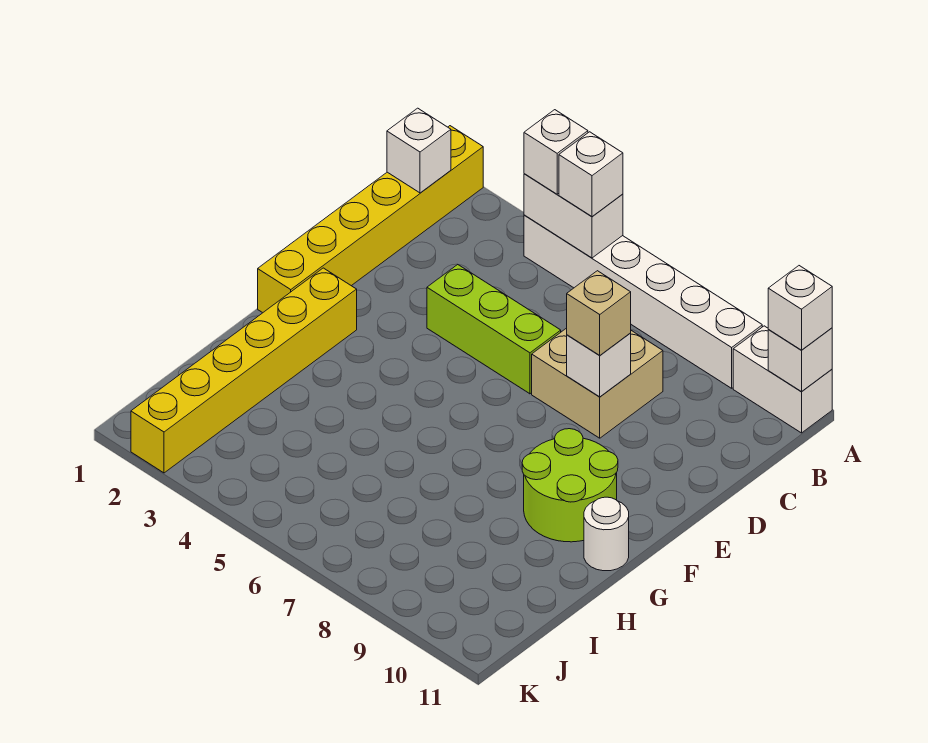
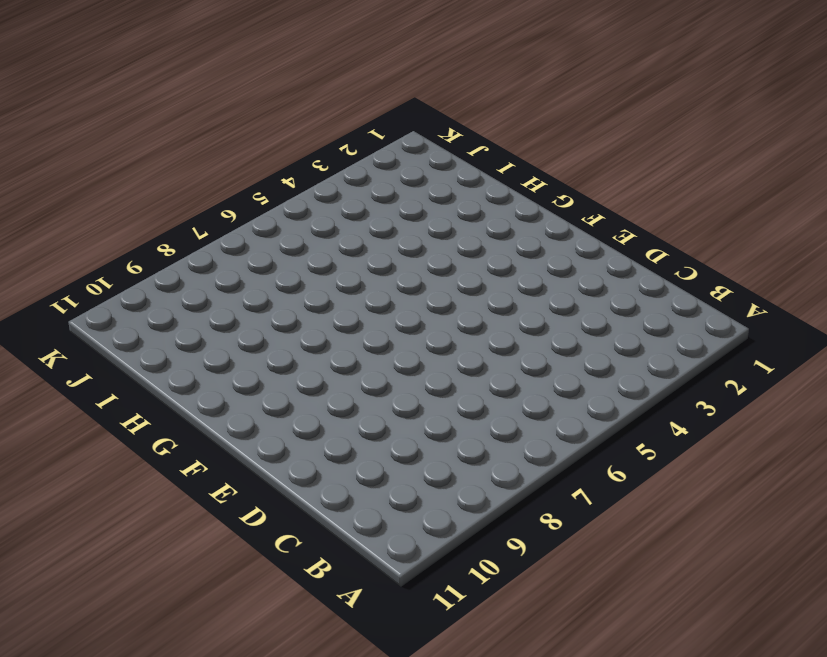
none -> yellow brick A1:F1 level 1
none -> white brick A4:A9 level 1
none -> white brick A10:A11 level 1

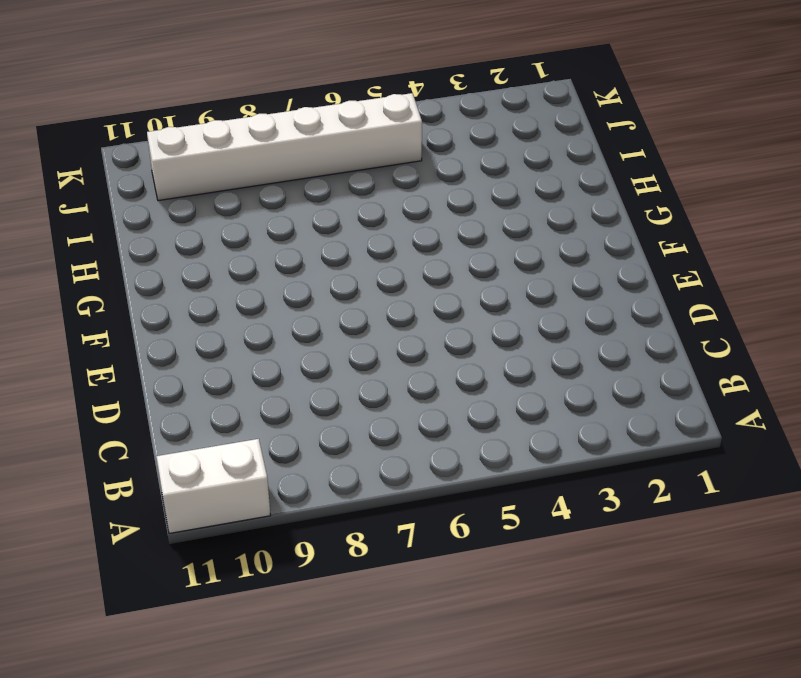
white brick J5:J10 level 1 -> white brick A4:A9 level 1
none -> yellow brick A1:F1 level 1
none -> tan brick C7:D8 level 1
none -> lime brick D4:D6 level 1

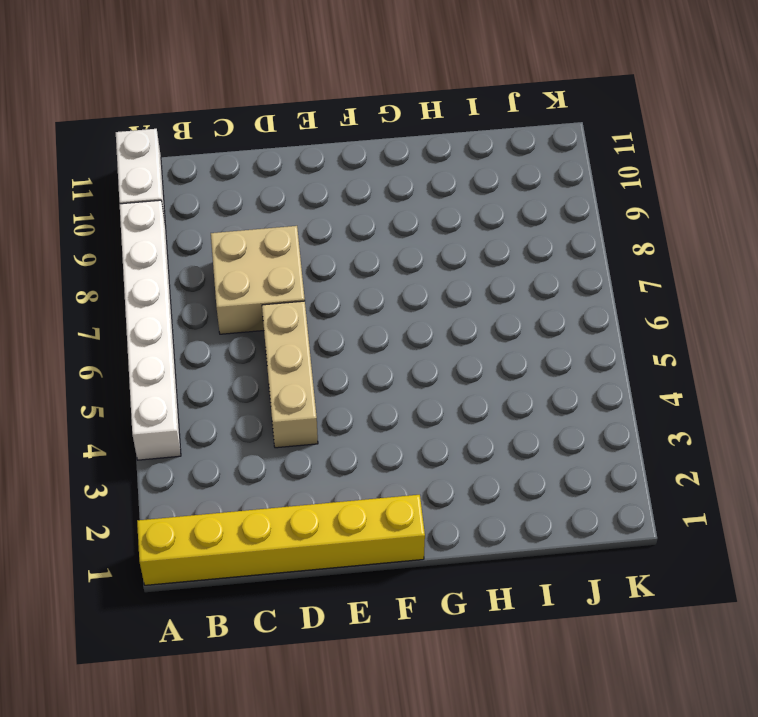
tan brick D4:D6 level 1 -> lime brick D4:D6 level 1
none -> yellow brick F2:K2 level 1
none -> lime round brick F9:G10 level 1
none -> white round brick G11 level 1

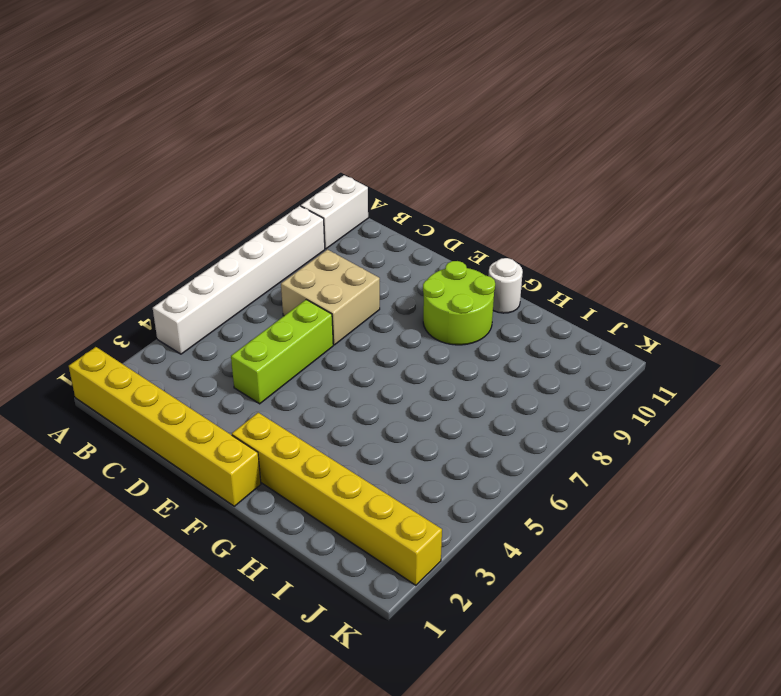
none -> white brick A4:A5 level 2
none -> white brick A11 level 2
none -> white brick B1 level 2

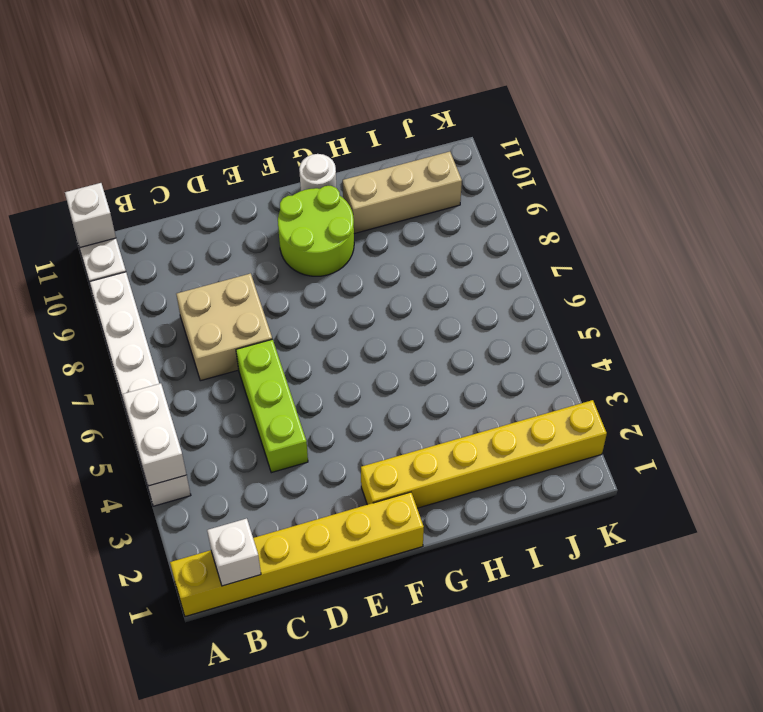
tan brick H10:J10 level 1 -> none
none -> white brick D8 level 2
none -> white brick A4 level 3
none -> white brick A5 level 3

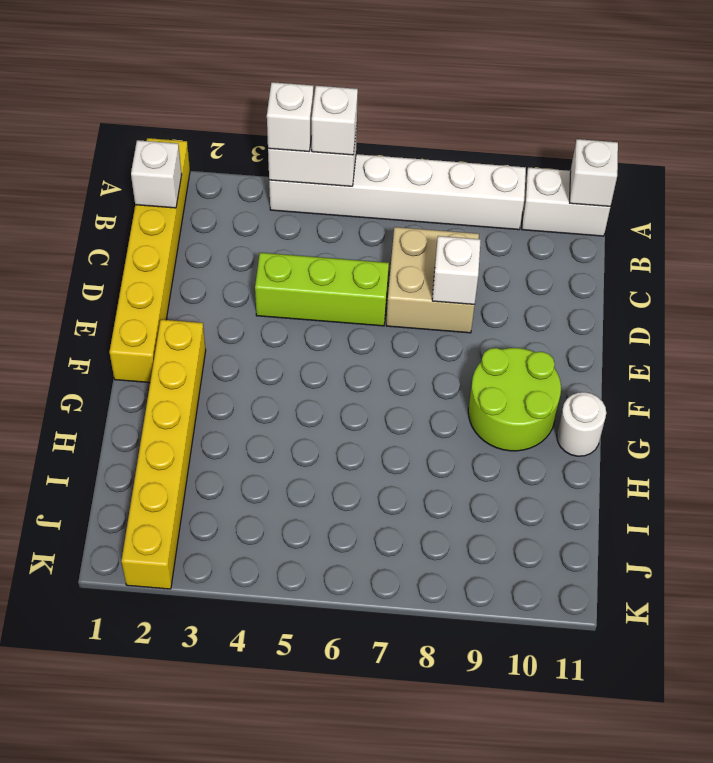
none -> white brick A11 level 3
none -> tan brick D8 level 3

